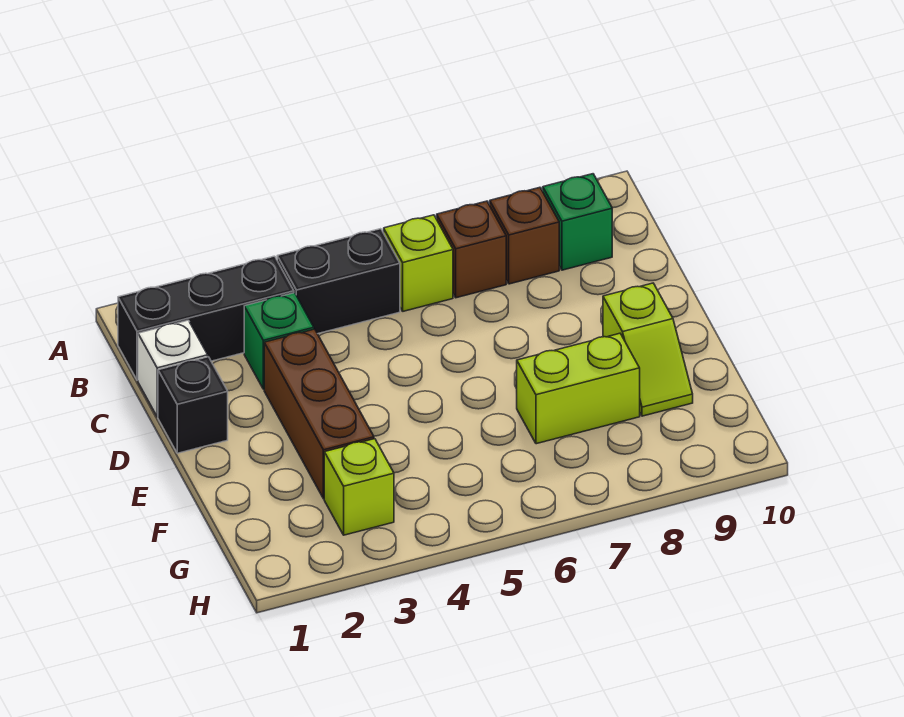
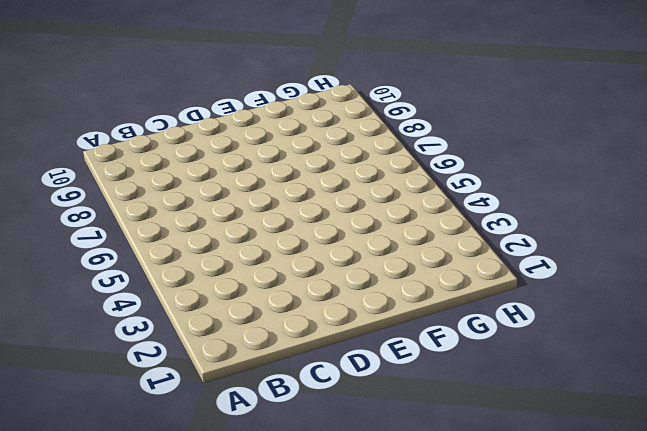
none -> black brick B1:B3 level 1
none -> black brick B4:B5 level 1
none -> lime brick B6 level 1

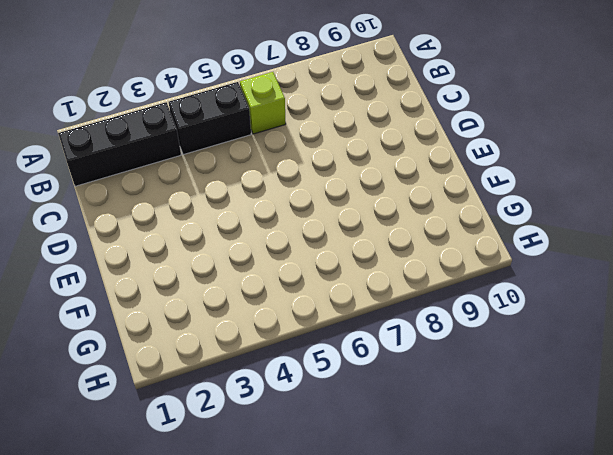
none -> brown brick B7 level 1
none -> brown brick B8 level 1
none -> green brick B9 level 1

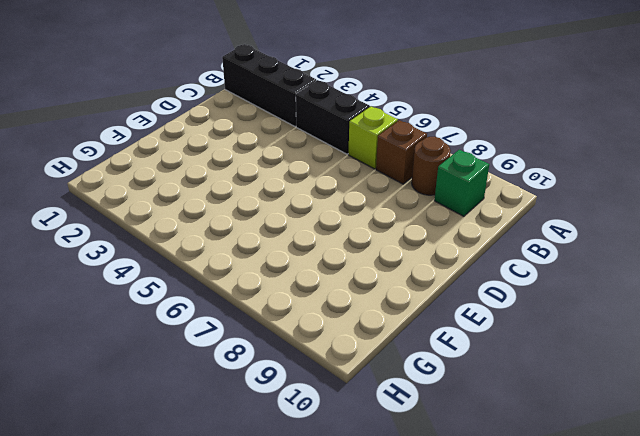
brown round brick B8 level 1 -> brown brick B8 level 1
none -> white brick C1 level 1
none -> green brick C3 level 1
none -> black brick D1 level 1

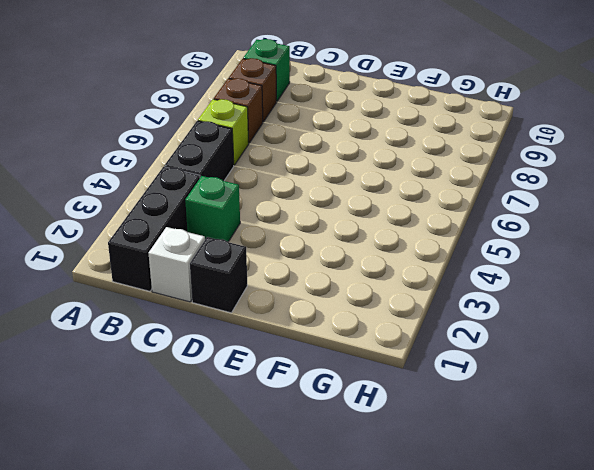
none -> brown brick D3:F3 level 1
none -> lime slope E9:F9 level 1 top E
none -> lime brick F7:F8 level 1

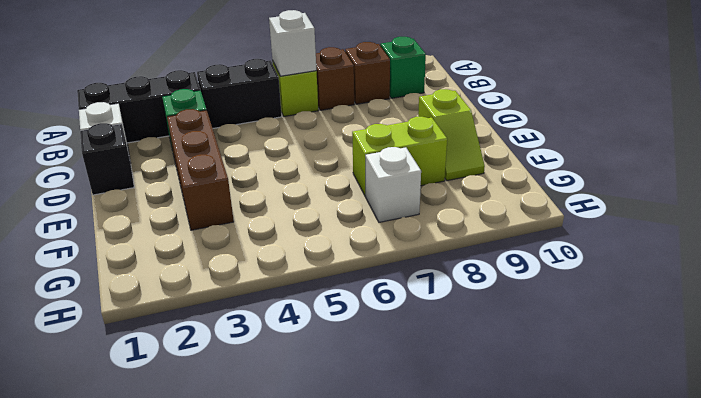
white brick B6 level 2 -> none
white brick G7 level 1 -> none
none -> lime brick G3 level 1

